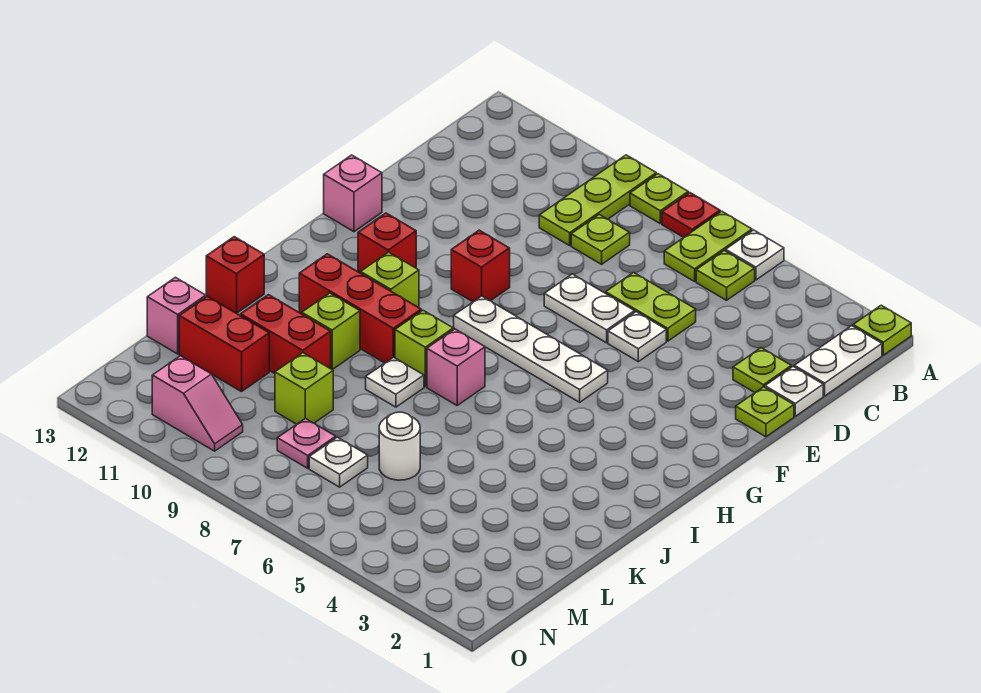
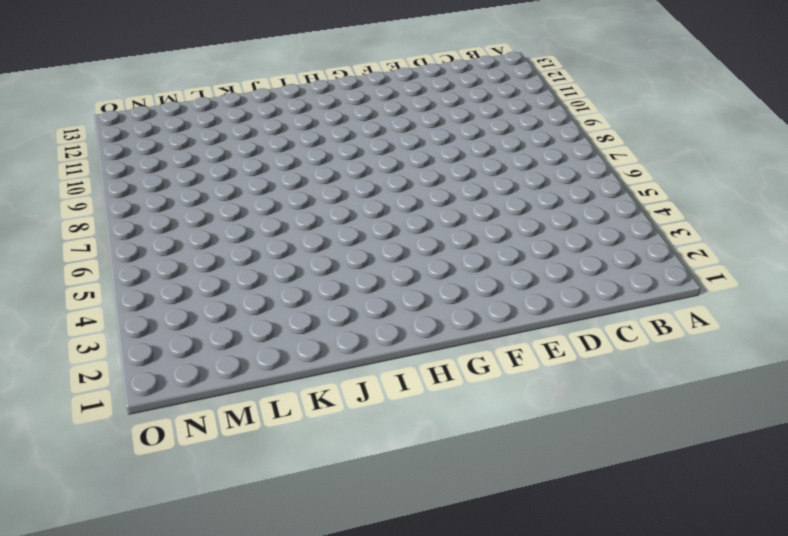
none -> lime plate A1 level 1
none -> white plate A5 level 1
none -> lime plate A6:B6 level 1
none -> red plate A7 level 1

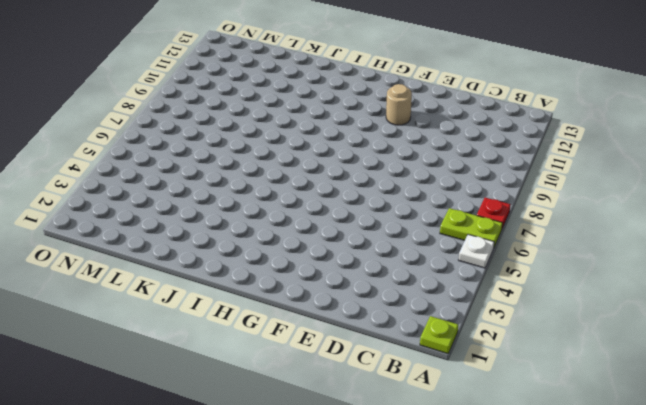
tan round brick F11 level 1 -> none
none -> lime plate A8 level 1
none -> lime plate A9:C9 level 1
none -> white plate B1:C1 level 1
none -> lime plate B5 level 1

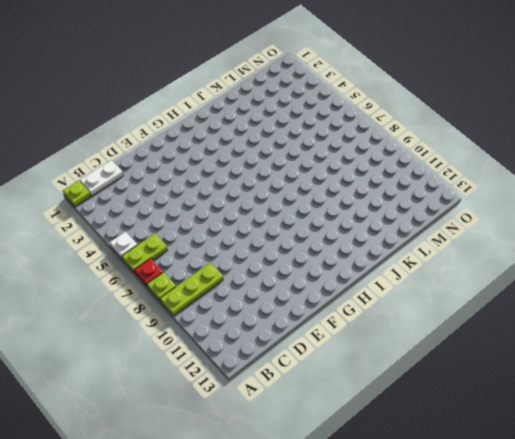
none -> lime plate B5 level 1
none -> lime plate C8 level 1
none -> white plate D1 level 1
none -> lime plate D2 level 1

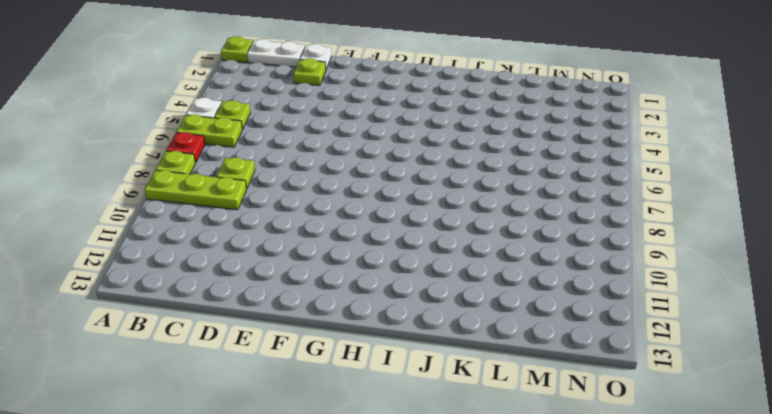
none -> lime plate D5:D6 level 1
none -> lime plate E1 level 1
none -> white plate E5 level 1
none -> white plate E6:E7 level 1

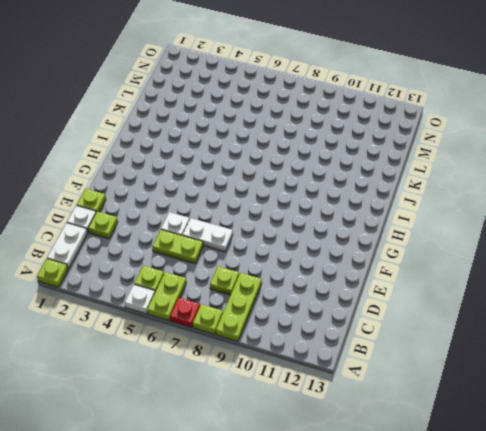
none -> red brick F9 level 1
none -> pink brick F13 level 1
none -> white plate G5:G8 level 1
none -> red brick G11 level 1

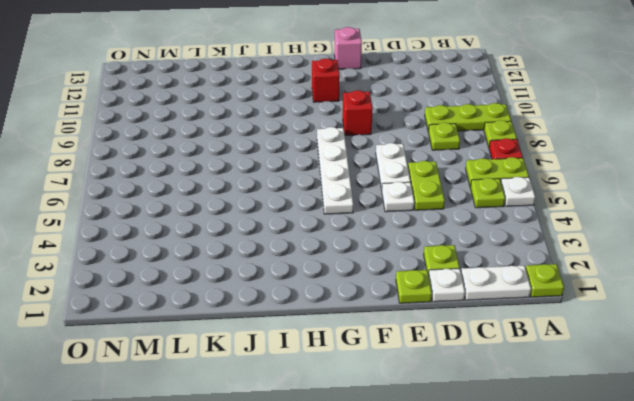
none -> lime brick H10 level 1
none -> pink brick I7 level 1
none -> lime brick I8 level 1
none -> red brick I9:I11 level 1

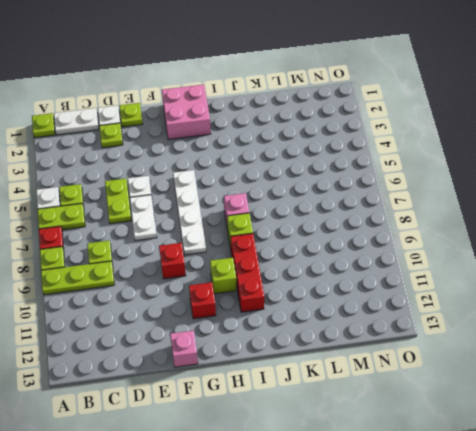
pink brick G1:H2 level 1 -> none
none -> white plate J8 level 1
none -> lime brick J10 level 1
none -> red brick J13 level 1
none -> red brick K10:K11 level 1

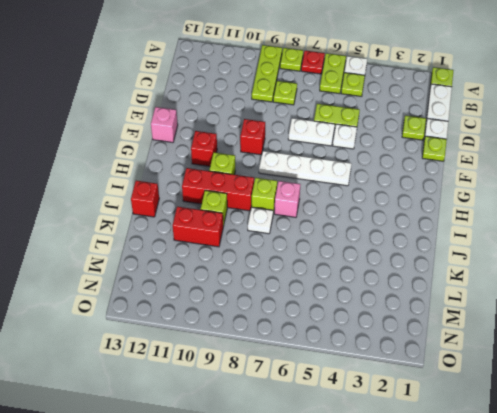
none -> white round brick L6 level 1
none -> lime brick L9 level 1
none -> red brick L11:L12 level 1
none -> pink brick L13 level 1

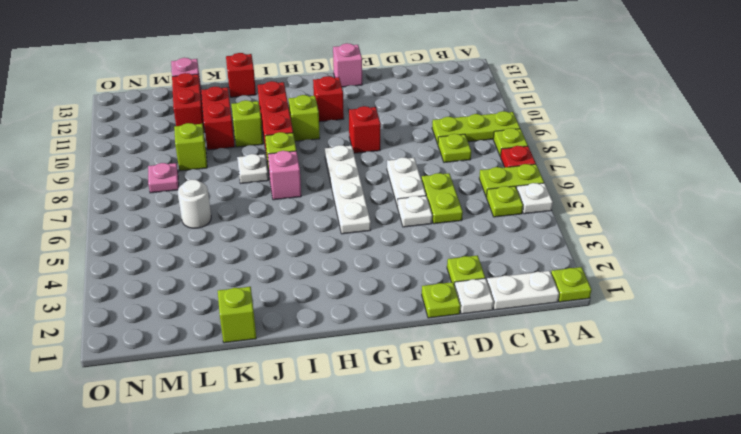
lime brick K1 level 1 -> none
none -> white plate M7 level 1
none -> pink slope N10:N11 level 1 top 11

